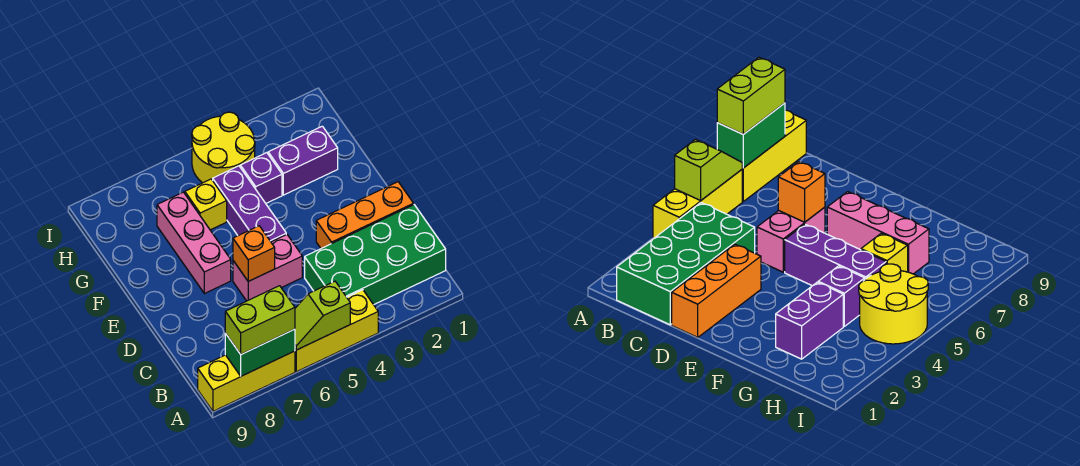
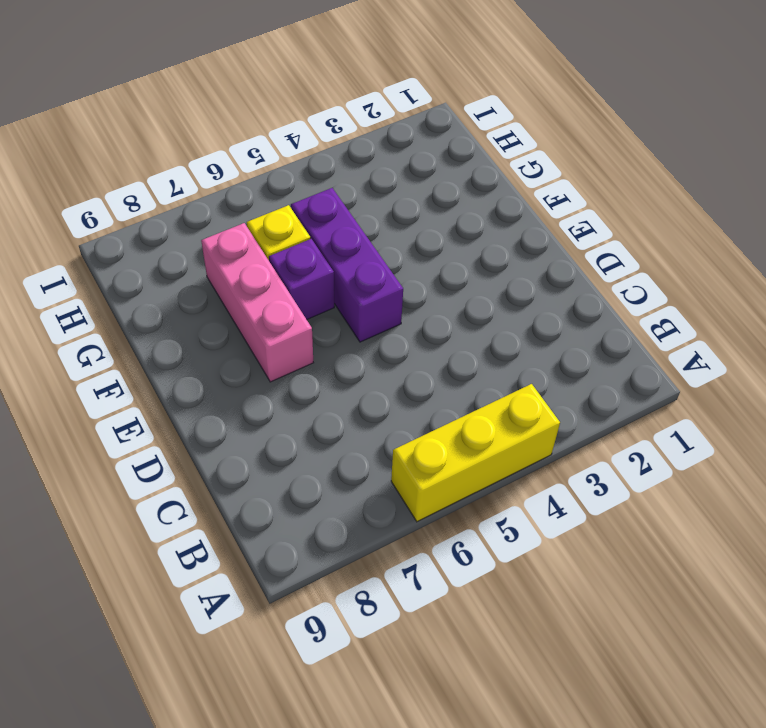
purple brick F6 level 1 -> purple brick G4 level 1
none -> yellow brick A7:A9 level 1
none -> green brick B1:C4 level 1
none -> orange brick D1:D3 level 1

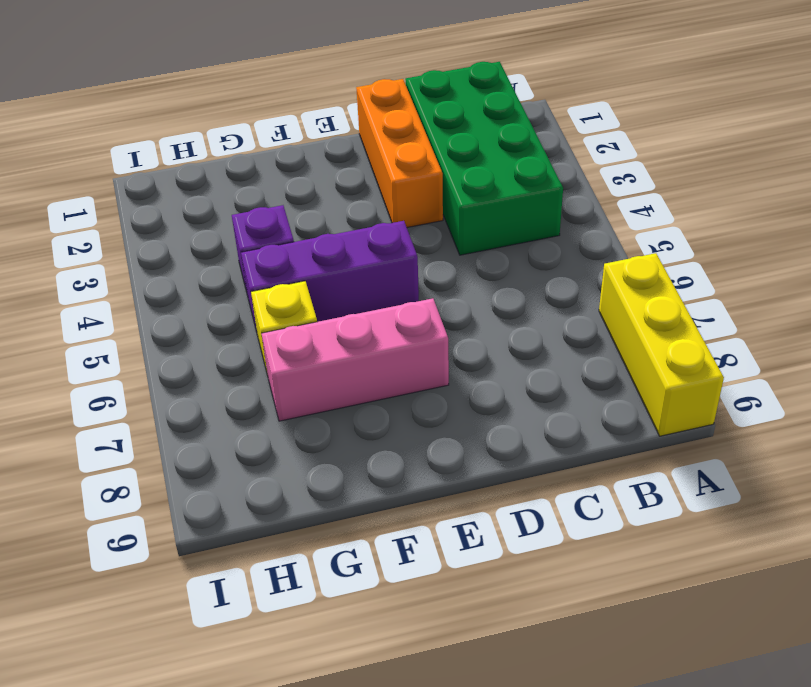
none -> yellow brick A4:A6 level 1
none -> pink brick D5:D6 level 1
none -> purple brick G2:G3 level 1

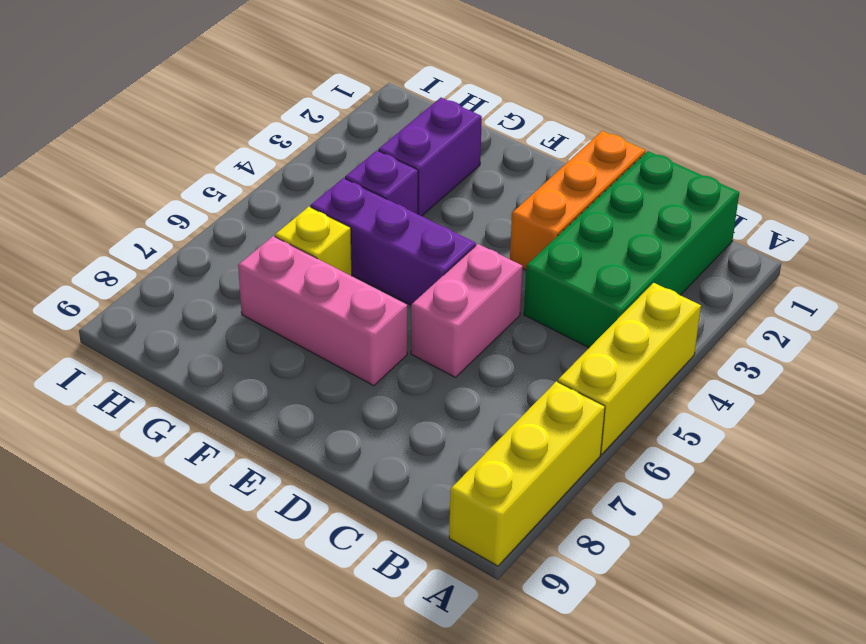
none -> yellow round brick H4:I5 level 1
none -> lime slope A5:A6 level 2 top 5
none -> green brick A7:A8 level 2

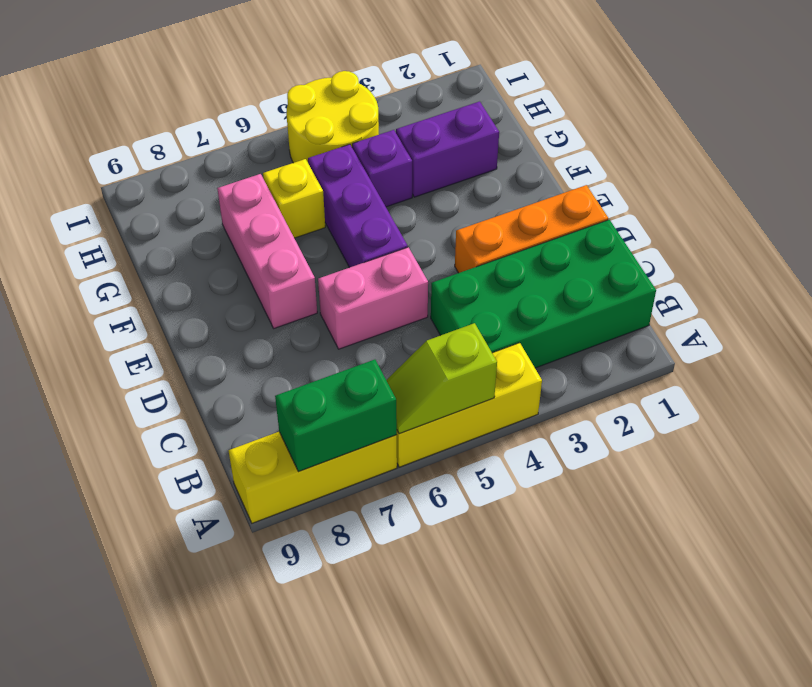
none -> orange brick D6 level 2
none -> lime brick A7:A8 level 3

